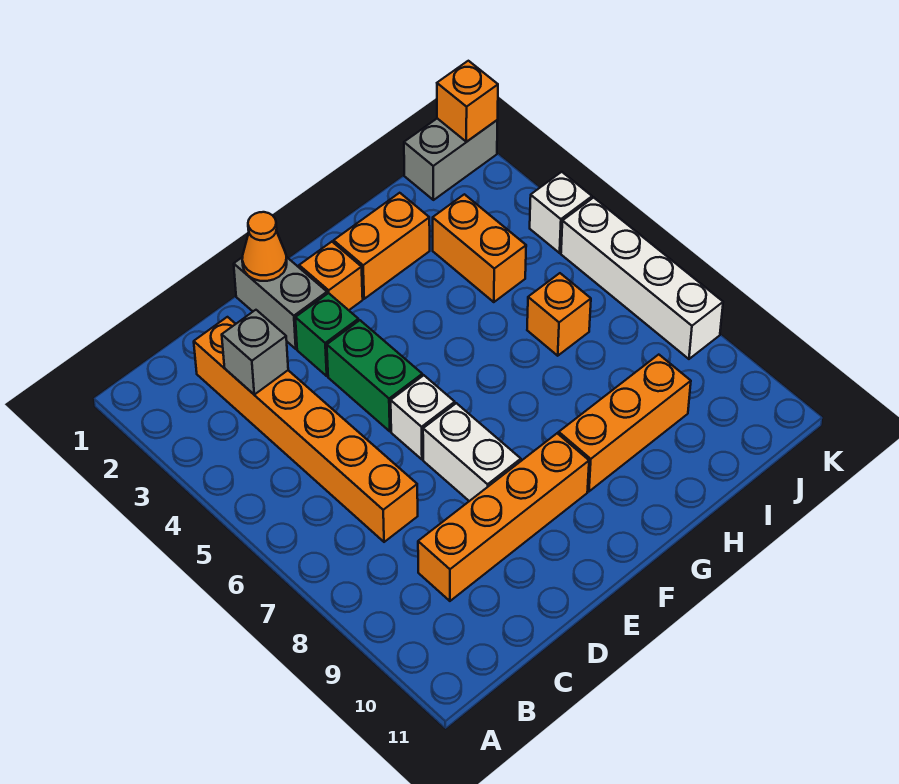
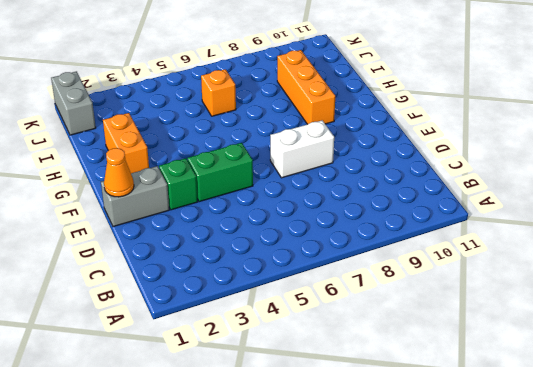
none -> orange brick C2:C7 level 1
none -> orange brick C9:F9 level 1
none -> white brick E6 level 1

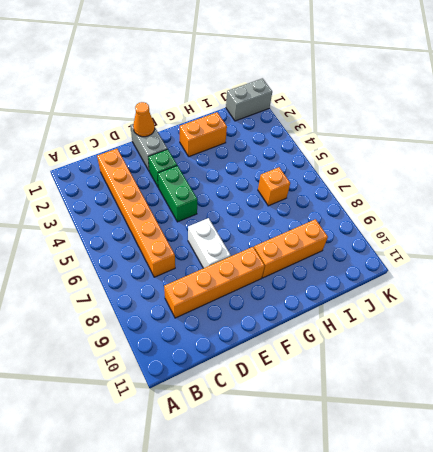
none -> white brick E6 level 1
none -> orange brick F2 level 1
none -> orange brick I3:I4 level 1

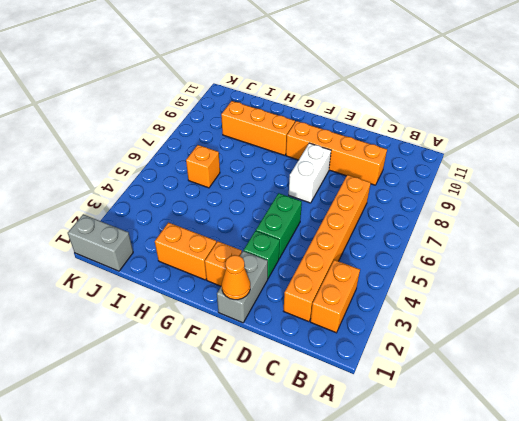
orange brick B2:B3 level 1 -> orange brick I3:I4 level 1
none -> white brick E6 level 1
none -> white brick K4 level 1
none -> white brick K5:K8 level 1

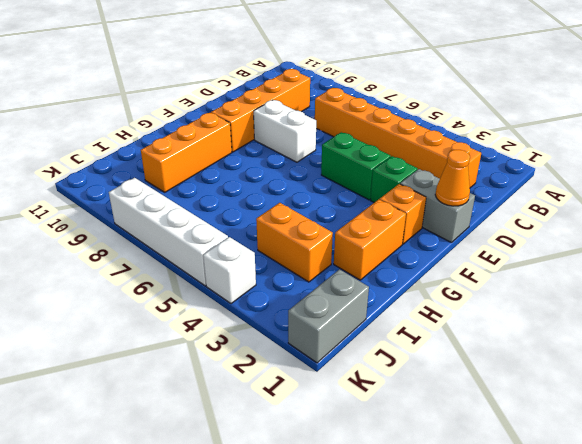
none -> white brick E6 level 1
none -> orange brick I6 level 1
none -> grey brick C3 level 2

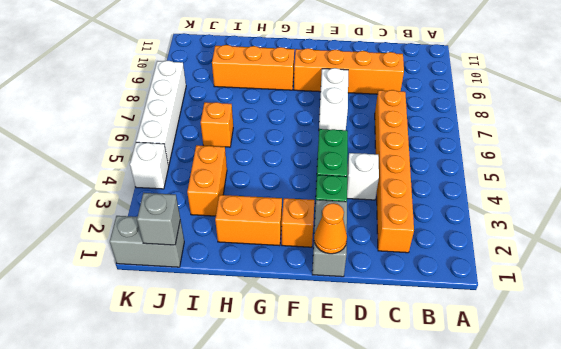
white brick D4 level 1 -> white brick E6 level 1
grey brick J1 level 2 -> grey brick C3 level 2
none -> orange brick K1 level 2

